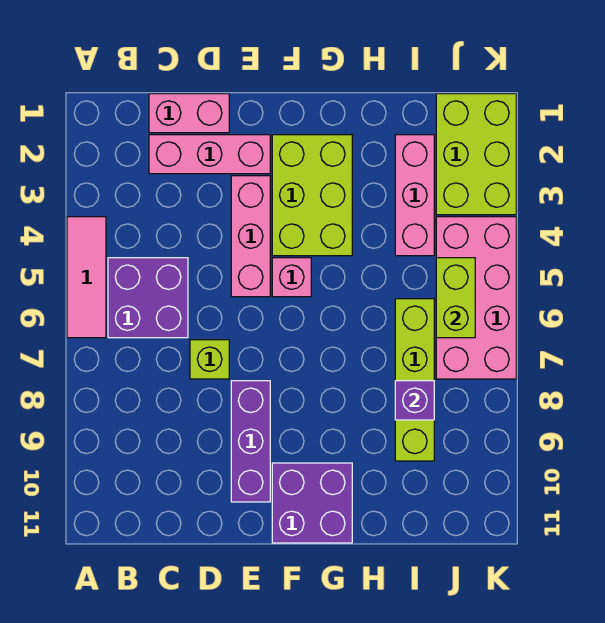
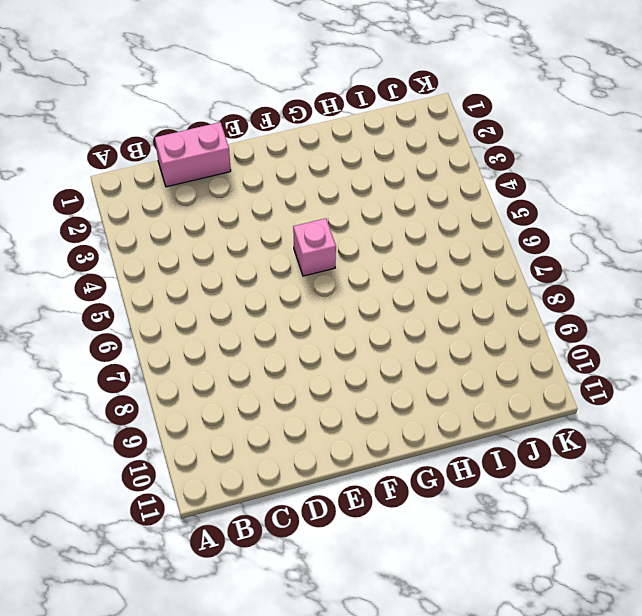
none -> pink tile A4:A6 level 1
none -> purple brick B5:C6 level 1
none -> pink brick C2:E2 level 1

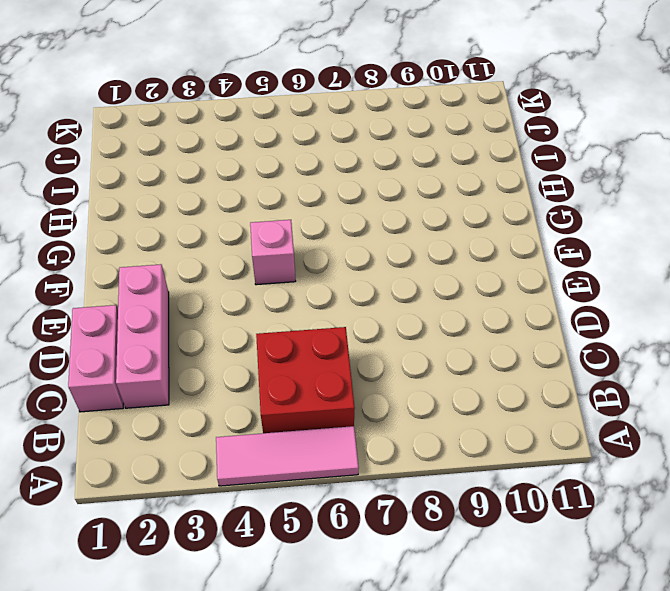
red brick B5:C6 level 1 -> purple brick B5:C6 level 1
none -> lime brick D7 level 1
none -> pink brick E3:E5 level 1
none -> purple brick E8:E10 level 1

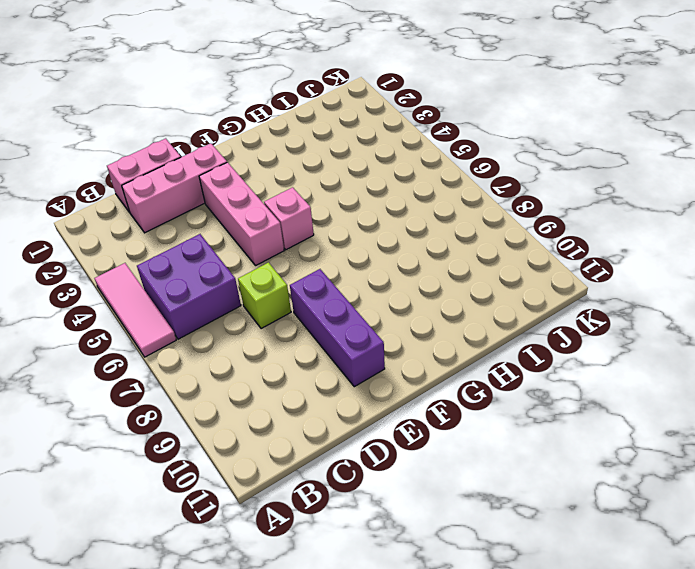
none -> lime brick F2:G4 level 1
none -> purple brick F10:G11 level 1
none -> pink brick I2:I4 level 1

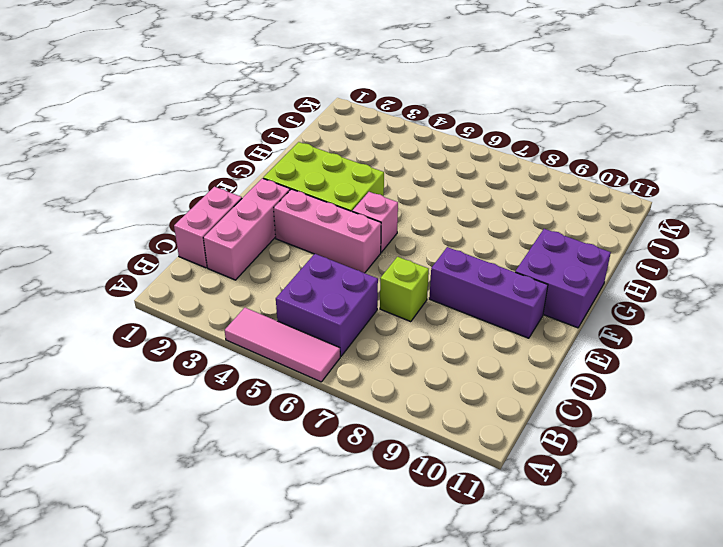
none -> pink brick I2:I4 level 1
none -> lime brick I6:I9 level 1
none -> lime brick J1:K3 level 1

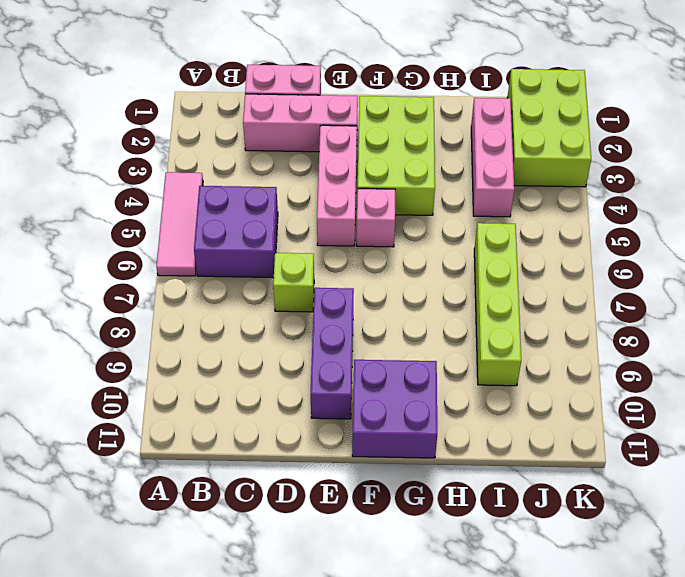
none -> pink brick J4:K7 level 1
none -> purple brick I8 level 2
none -> lime brick J5:J6 level 2

